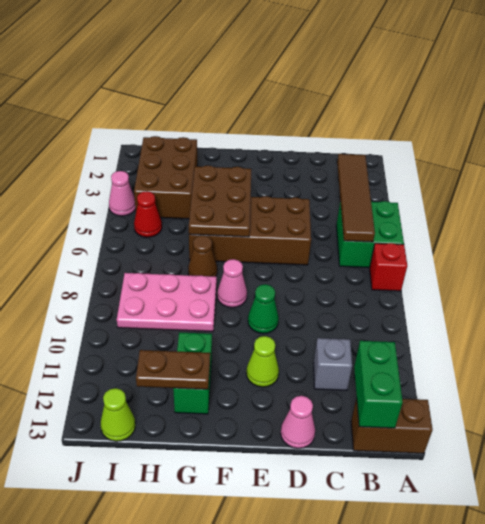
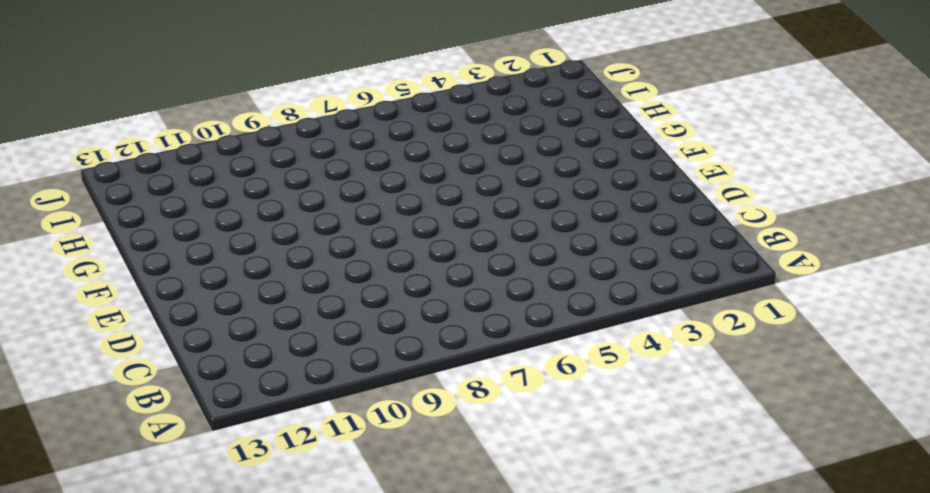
none -> green brick A5:B6 level 1
none -> red brick A7 level 1
none -> brown brick A13:B13 level 1

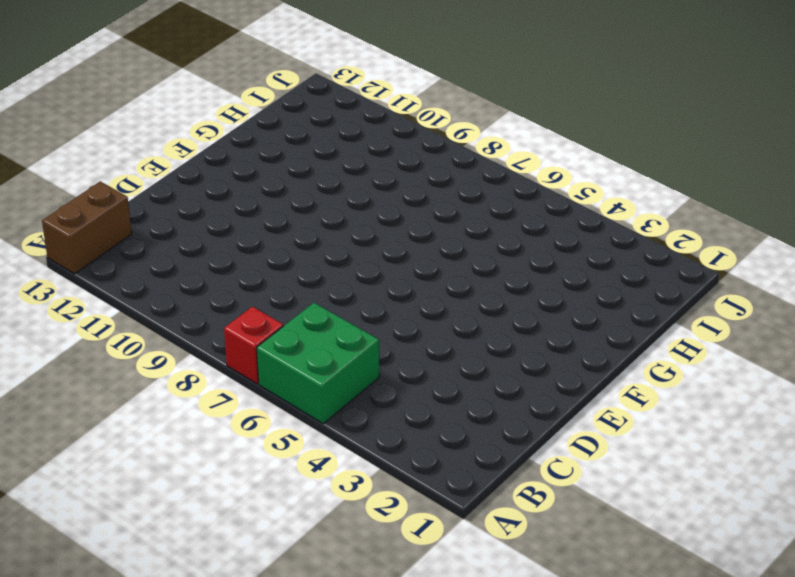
none -> grey brick C11 level 1
none -> brown brick D5:G6 level 1
none -> pink cone D13 level 1

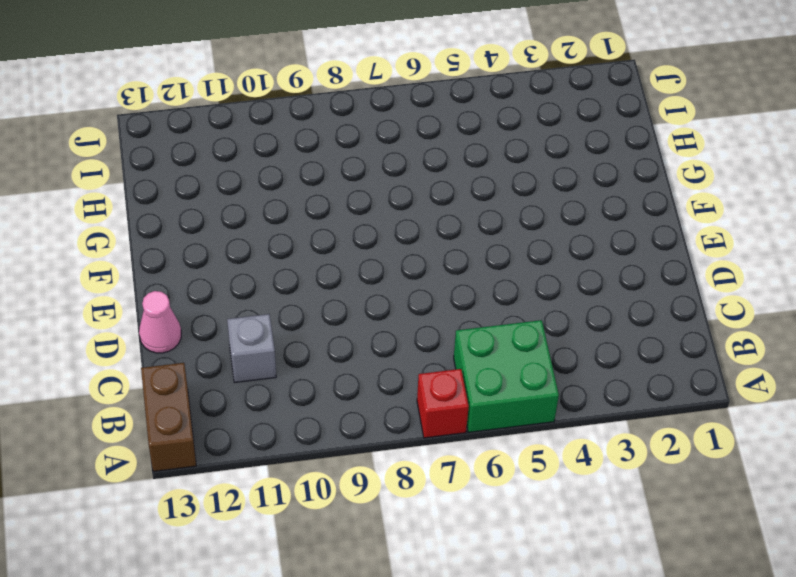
none -> brown brick D5:G6 level 1
none -> green cone E9 level 1
none -> lime cone E11 level 1

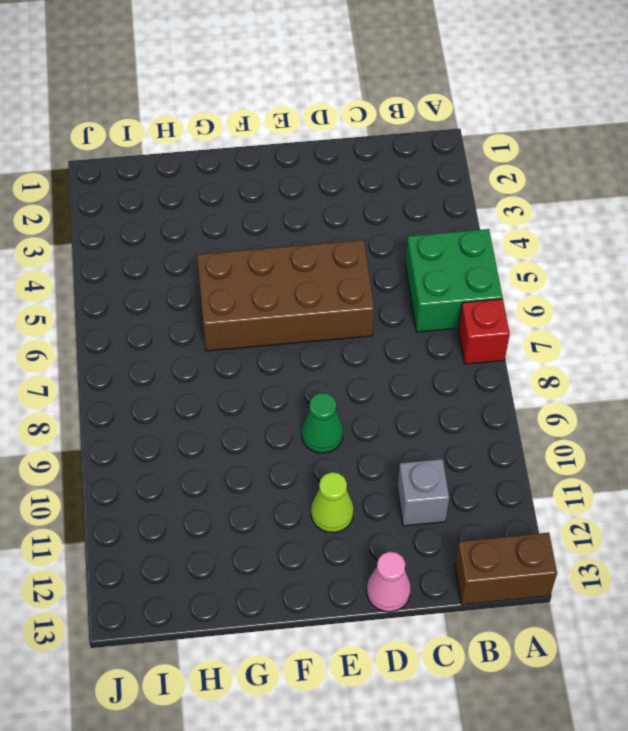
none -> pink cone F8 level 1
none -> brown cone G7 level 1
none -> pink plate G8:I9 level 1

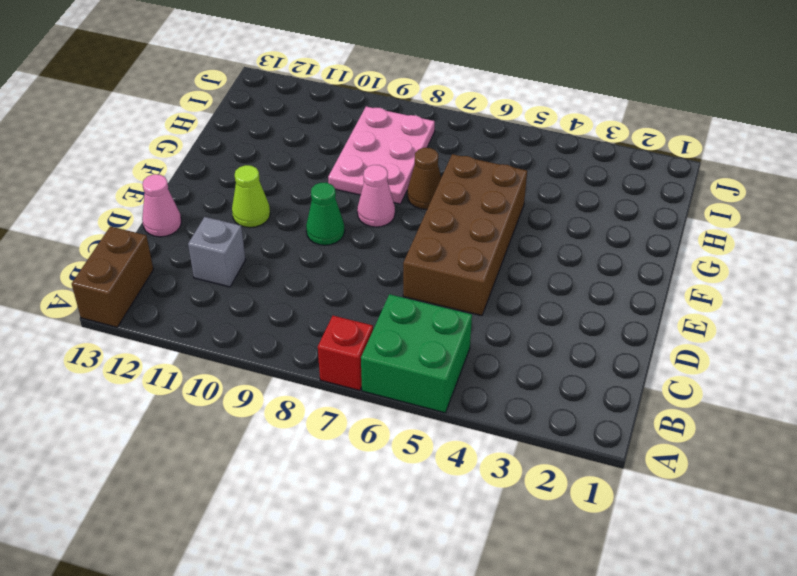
none -> green brick G11:G12 level 1
none -> brown brick H2:I4 level 1
none -> red cone I5 level 1

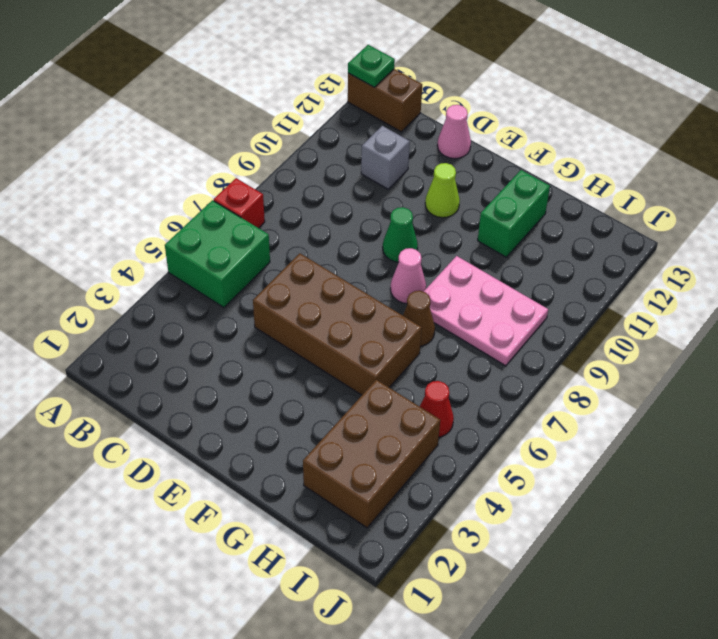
green plate A13 level 2 -> none
none -> lime cone I13 level 1
none -> pink cone J4 level 1
none -> brown tile B3:B6 level 2

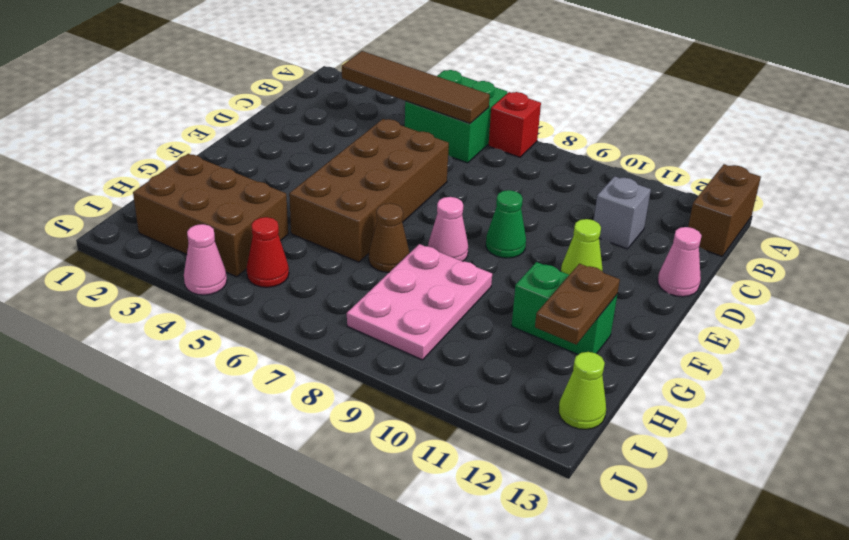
none -> green brick B12:B13 level 2
none -> brown plate F4:G6 level 2

